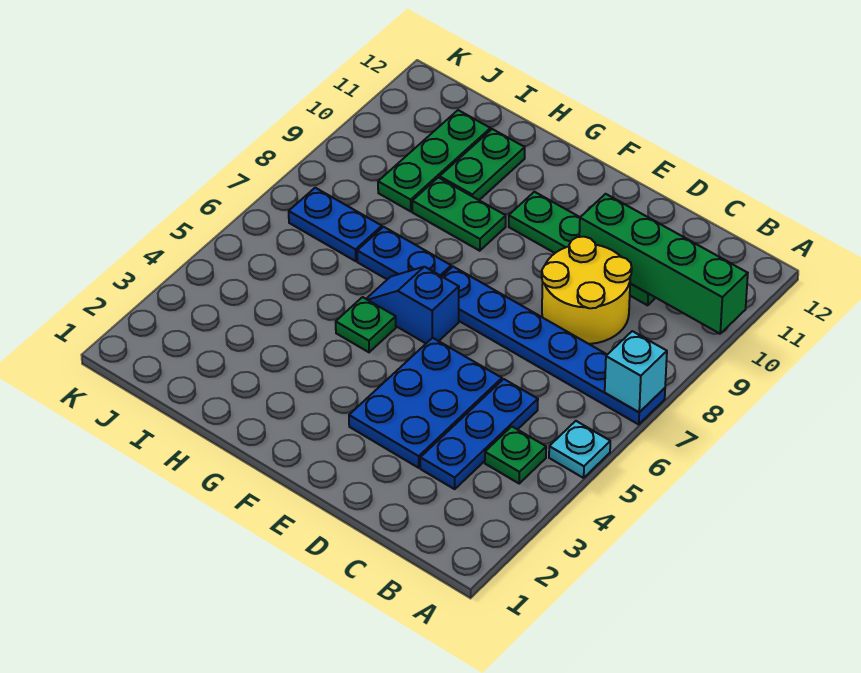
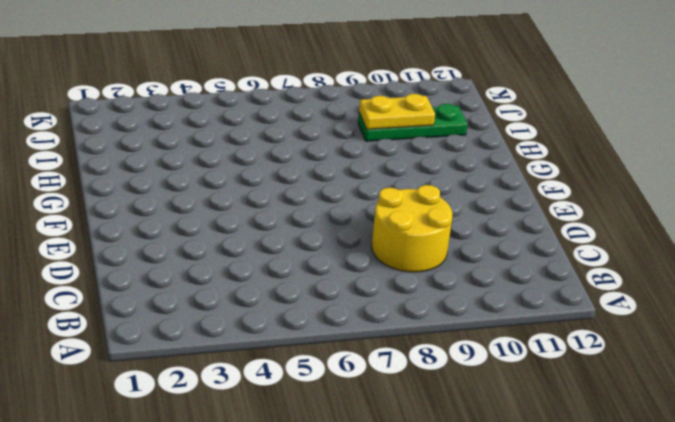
yellow plate I9:I10 level 2 -> none
none -> cyan plate A5 level 1
none -> blue plate A7:F7 level 1
none -> green plate B4 level 1

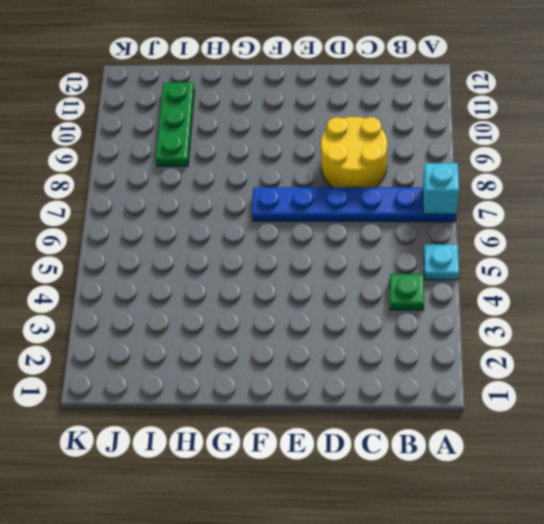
none -> blue plate C3:C5 level 1
none -> green plate C10:F10 level 1
none -> blue plate D3:E5 level 1

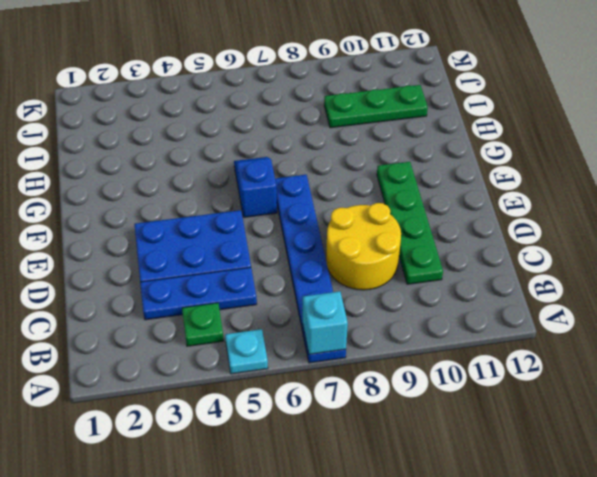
none -> green plate G5 level 1
none -> blue plate G7:H7 level 1
none -> green plate G9:H9 level 1

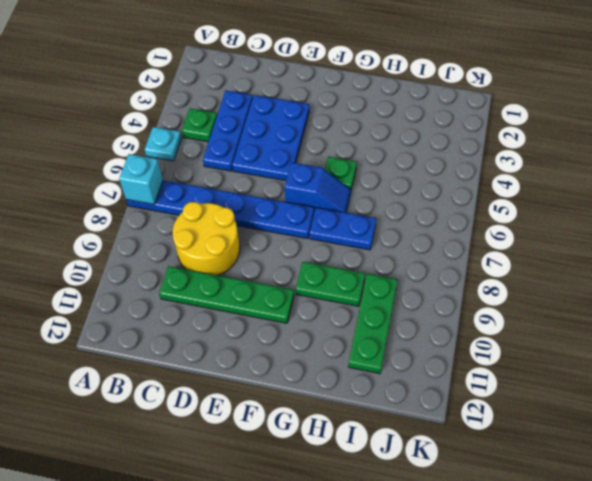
none -> green plate H10:H11 level 1
none -> blue plate I7:J7 level 1
none -> green brick A10:D10 level 2

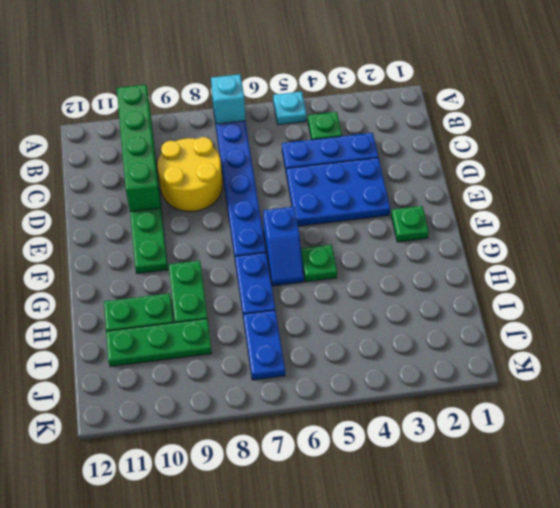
green plate F2 level 1 -> none

